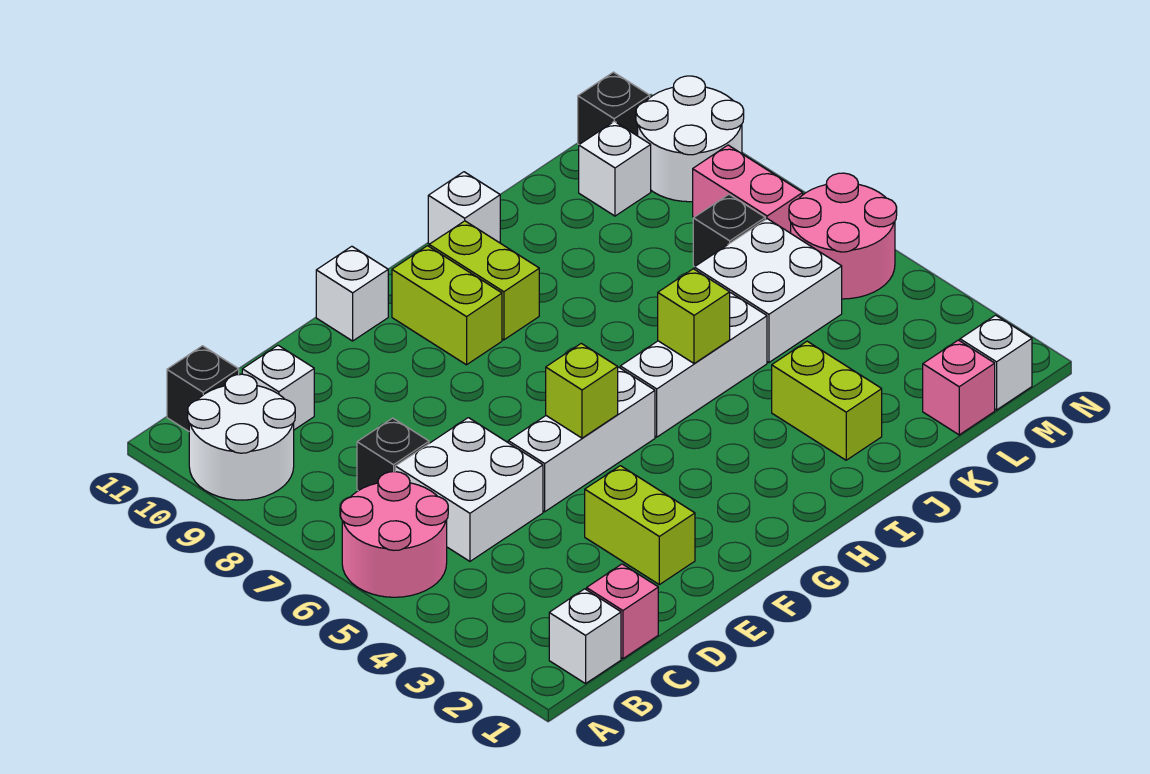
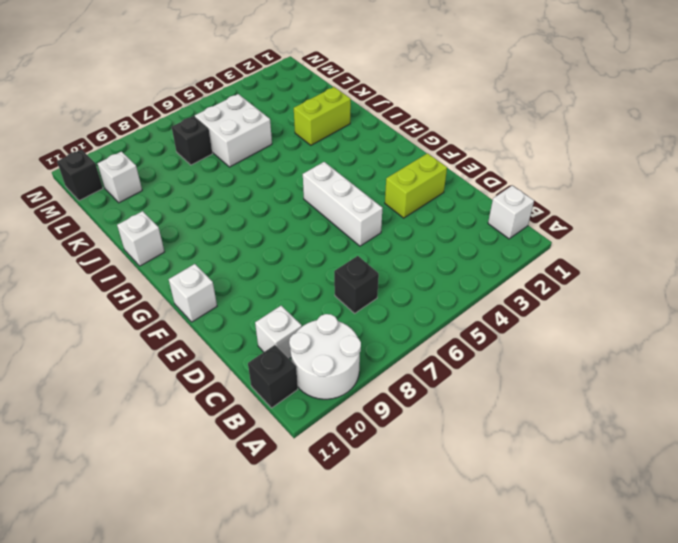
none -> pink round brick A5:B6 level 1
none -> pink brick C1 level 1
none -> white brick C5:D6 level 1

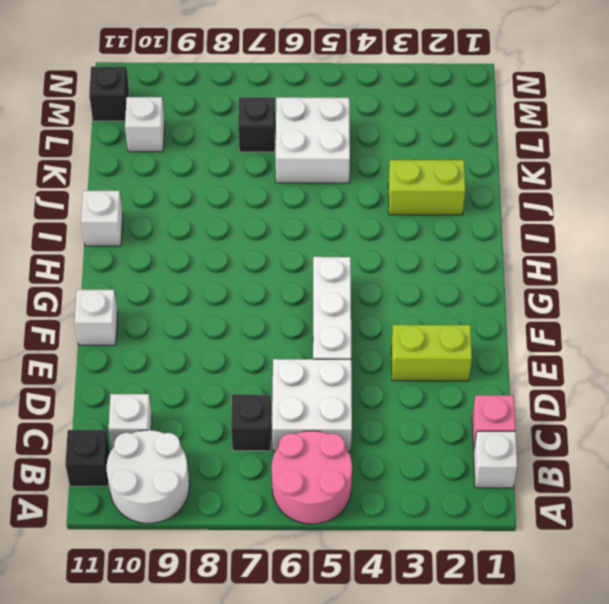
none -> lime brick G9:G10 level 1
none -> white brick H5:J5 level 1
none -> lime brick H9:H10 level 1

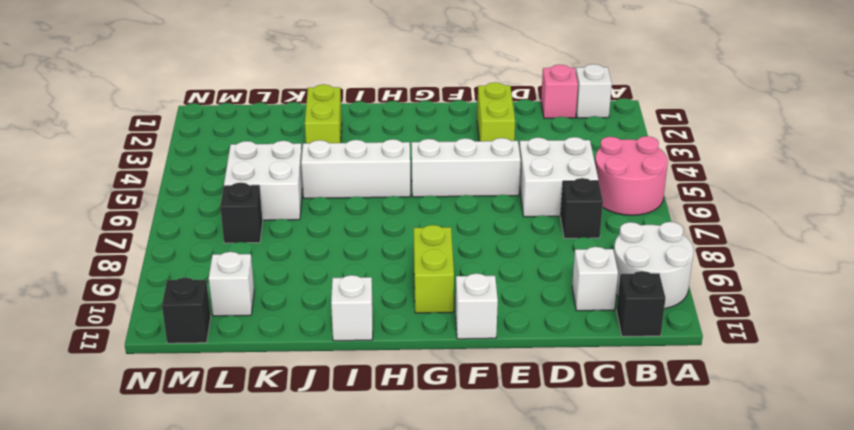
none -> lime brick H9:H10 level 1
none -> pink brick L1 level 1
none -> white brick M1 level 1

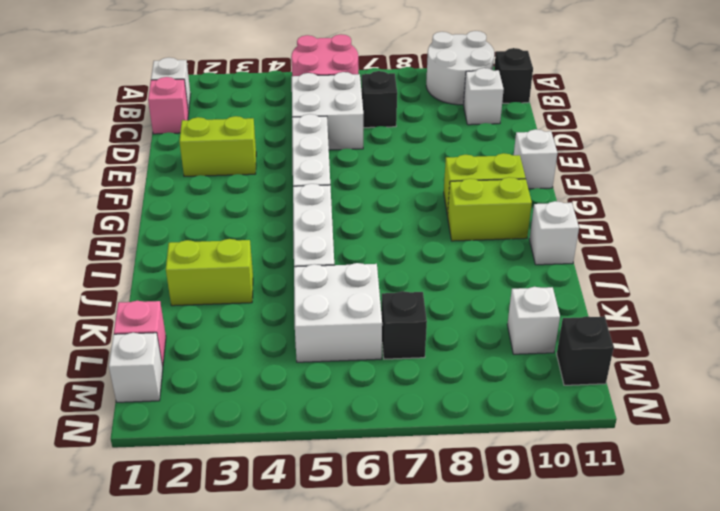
none -> pink round brick M5:N6 level 1
none -> pink brick M7:M8 level 1
none -> white round brick M9:N10 level 1

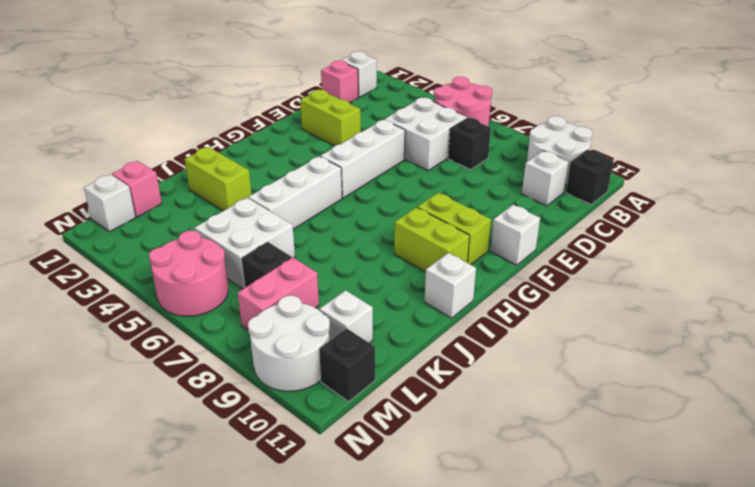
pink brick L8:M8 level 1 -> pink brick M7:M8 level 1
none -> lime brick F5 level 2
none -> lime brick I5 level 2

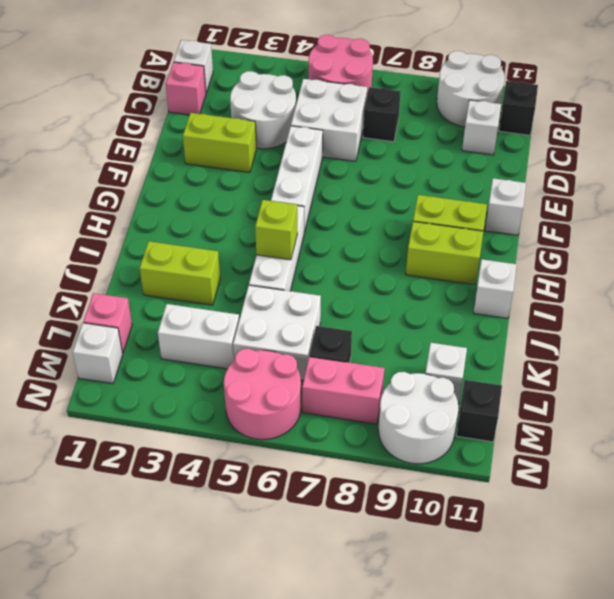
white round brick C3:D4 level 1 -> none
white brick L3:L4 level 1 -> none
none -> lime brick F5 level 2

